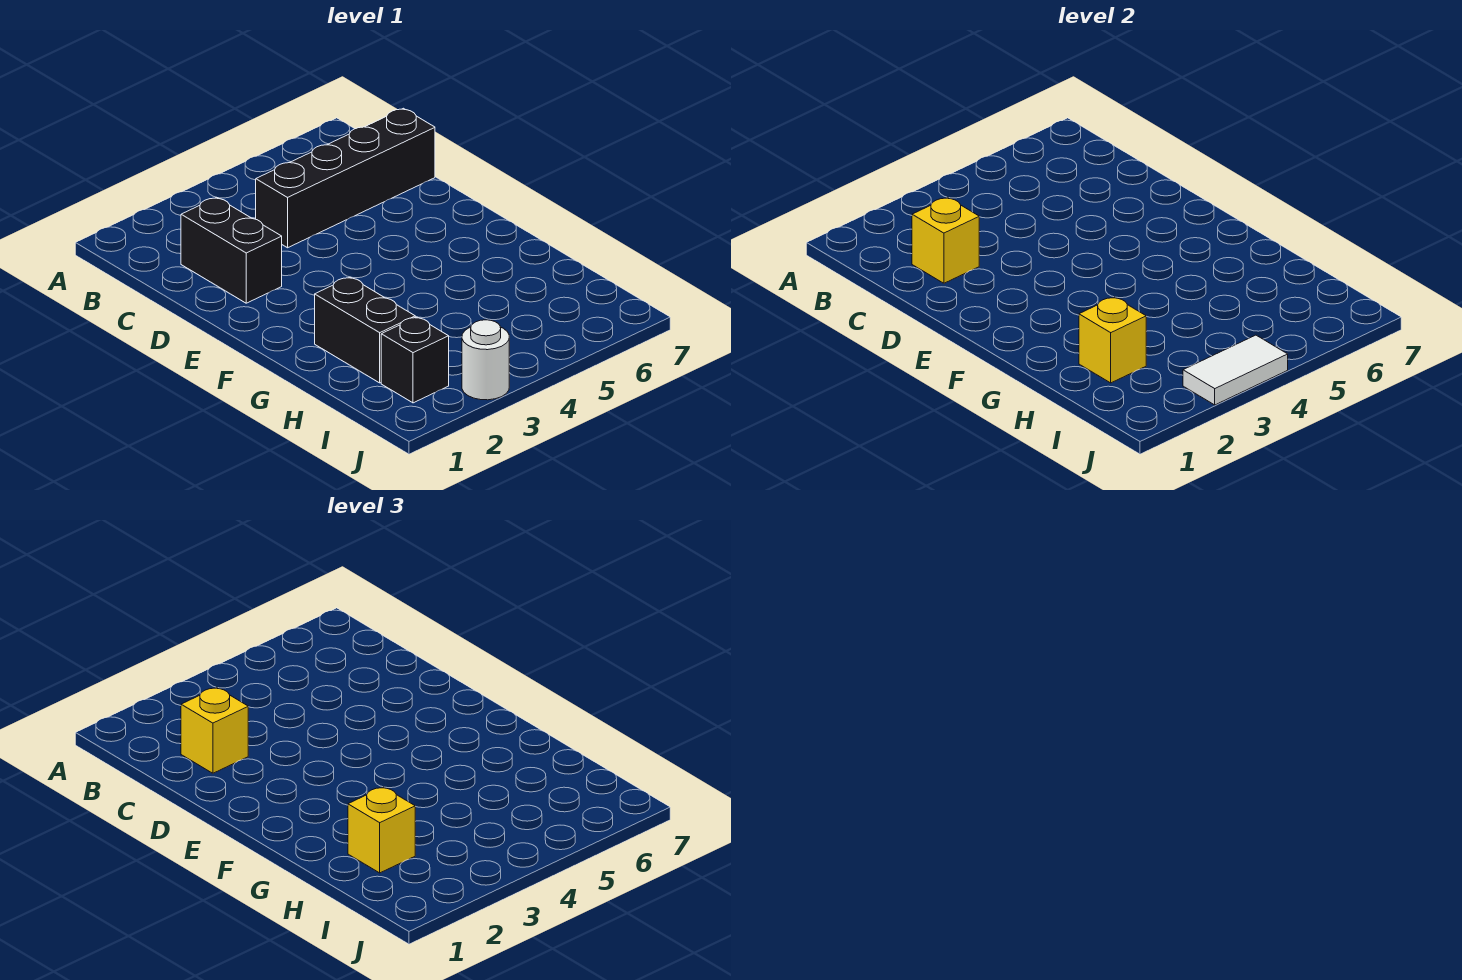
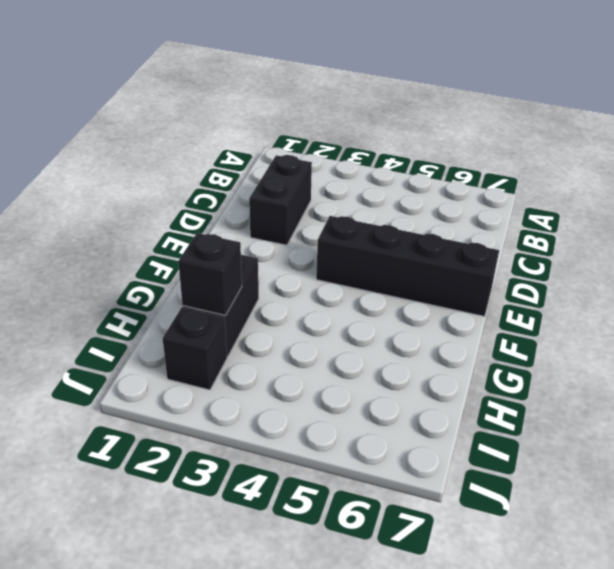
black brick E4:E7 level 1 -> black brick C4:C7 level 1
black brick H2 level 2 -> yellow brick H2 level 2
none -> white round brick J3 level 1
none -> yellow brick C2 level 2

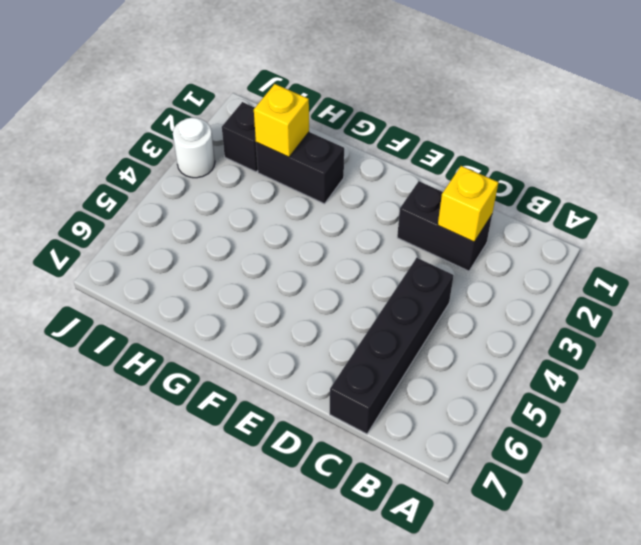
none -> white tile J3:J4 level 2
none -> yellow brick C2 level 3

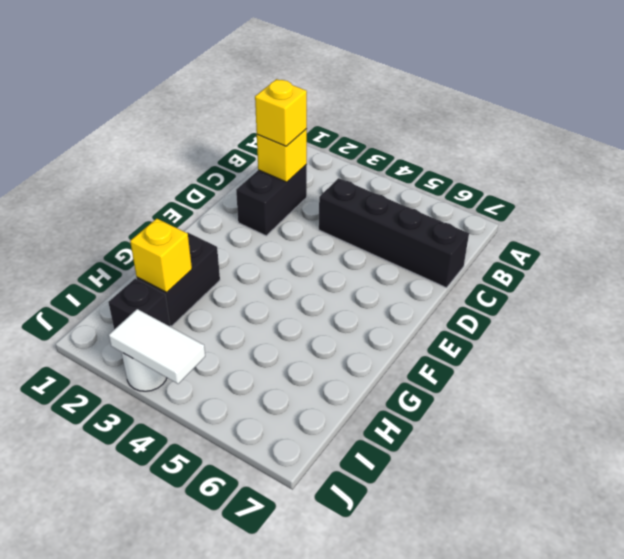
none -> yellow brick H2 level 3

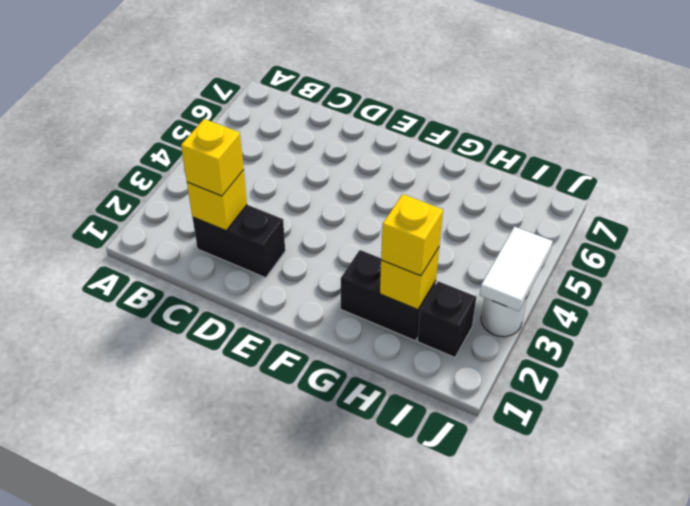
none -> black brick C4:C7 level 1

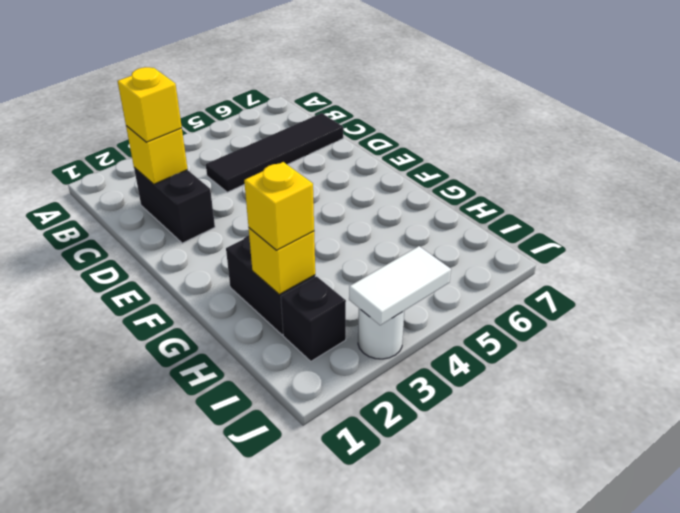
black tile C4:C7 level 1 -> black brick C4:C7 level 1

